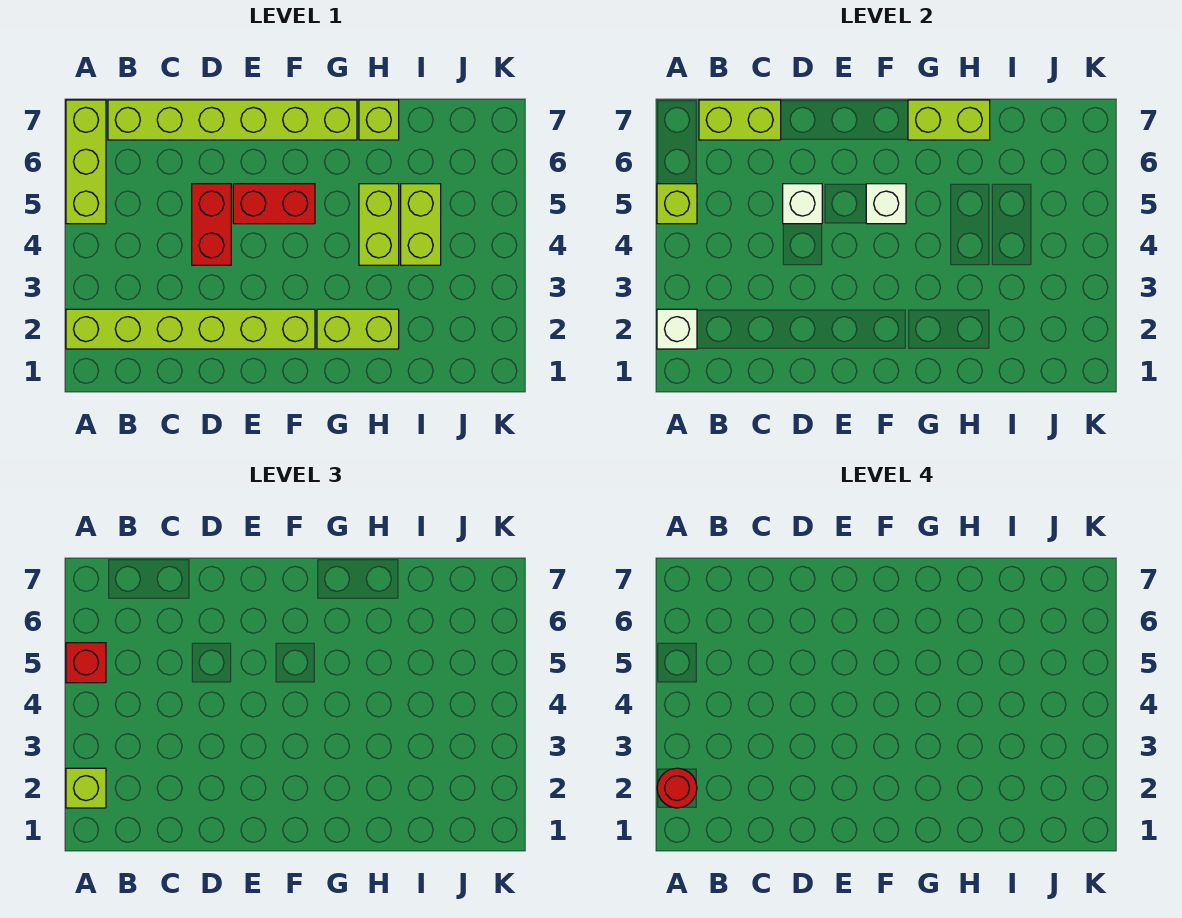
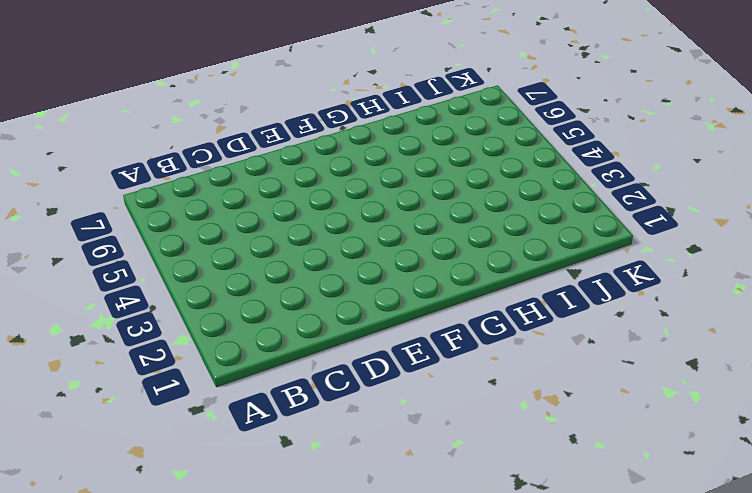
none -> lime brick A2:F2 level 1
none -> lime brick A5:A7 level 1
none -> lime brick B7:G7 level 1

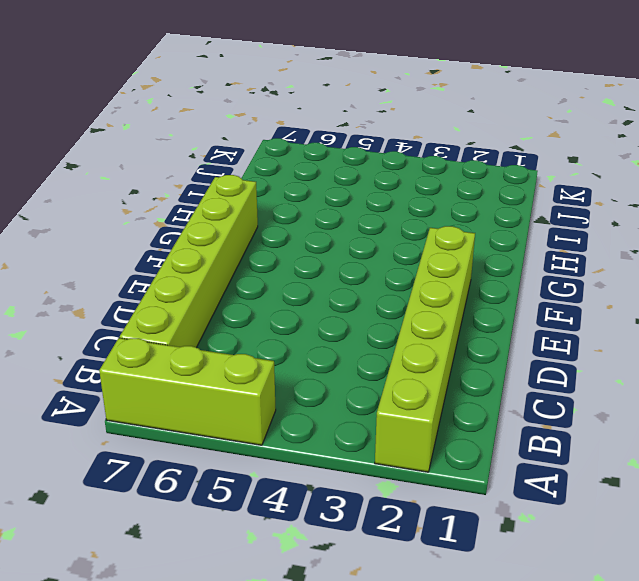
none -> red brick D4:D5 level 1
none -> red brick E5:F5 level 1
none -> lime brick G2:H2 level 1

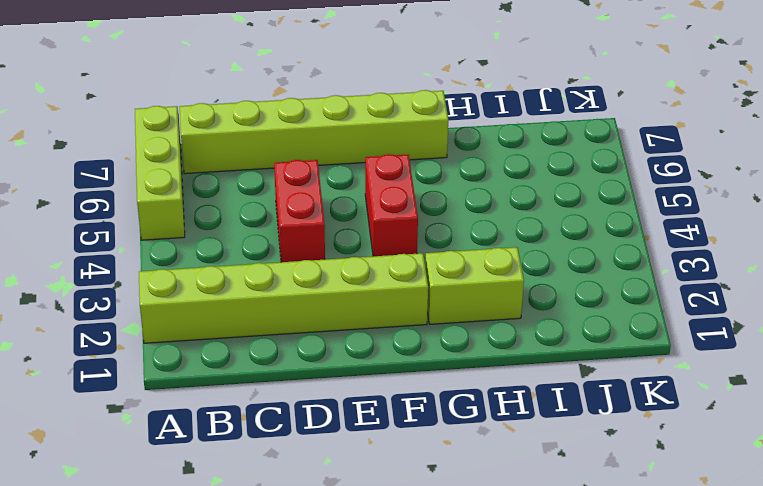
red brick F4:F5 level 1 -> red brick E5:F5 level 1
none -> lime brick H4:H5 level 1
none -> lime brick H7 level 1
none -> lime brick I4:I5 level 1

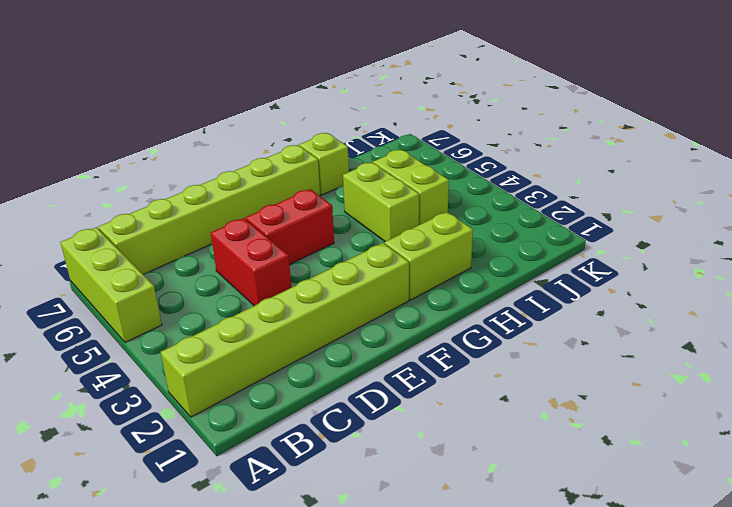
none -> white brick A2 level 2
none -> lime brick A5 level 2
none -> lime brick B7:C7 level 2

